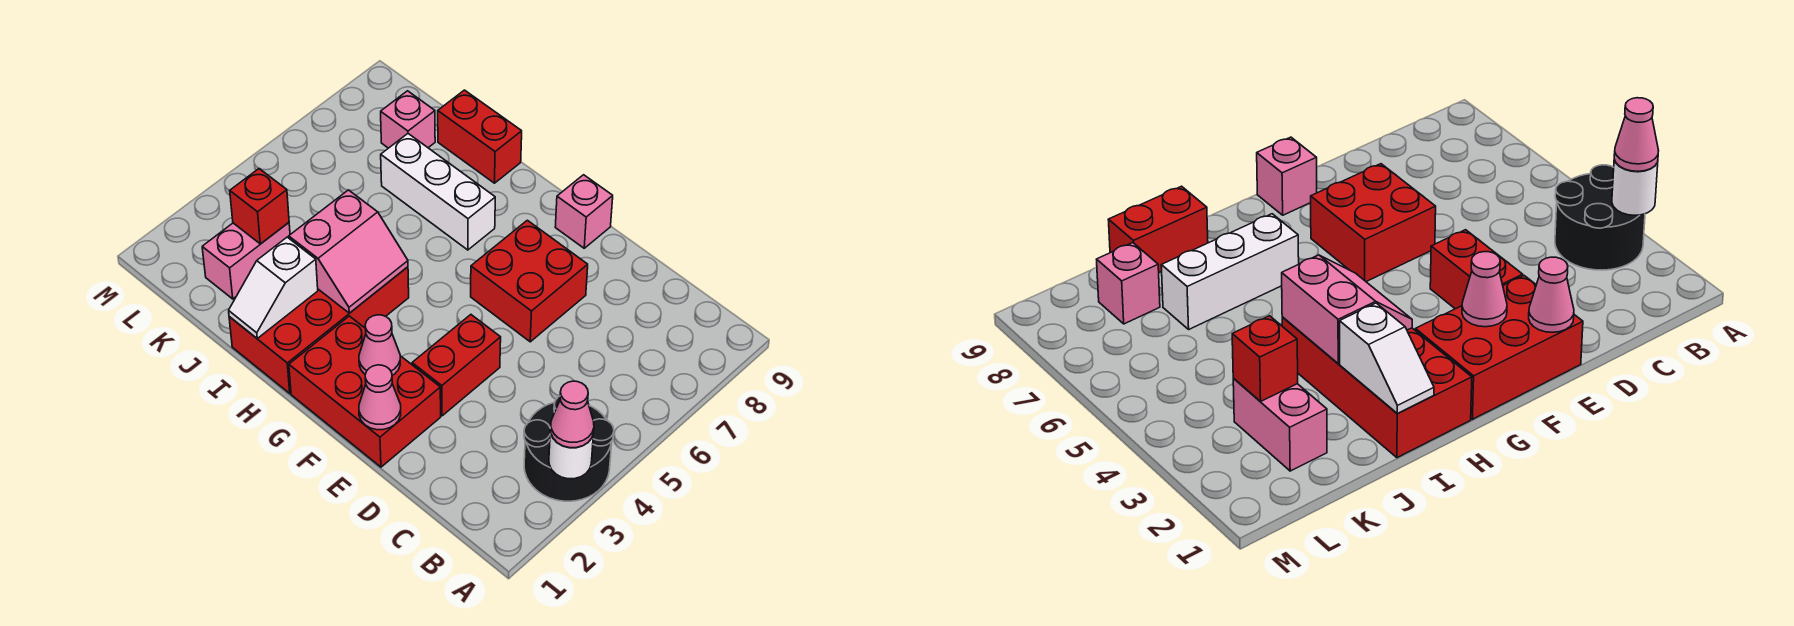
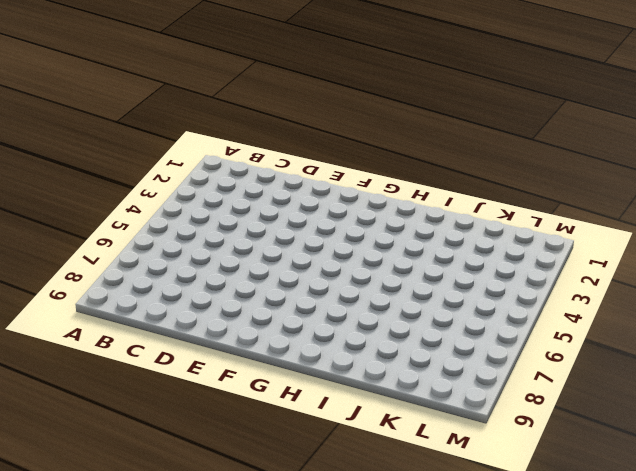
none -> black round brick A3:B4 level 1
none -> red brick E1:G2 level 1
none -> red brick E3:E4 level 1

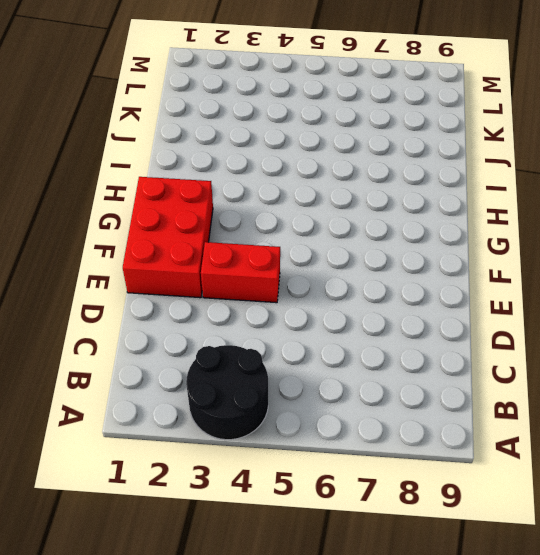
none -> red brick E6:F7 level 1
none -> pink brick F9 level 1
none -> red brick H1:I4 level 1

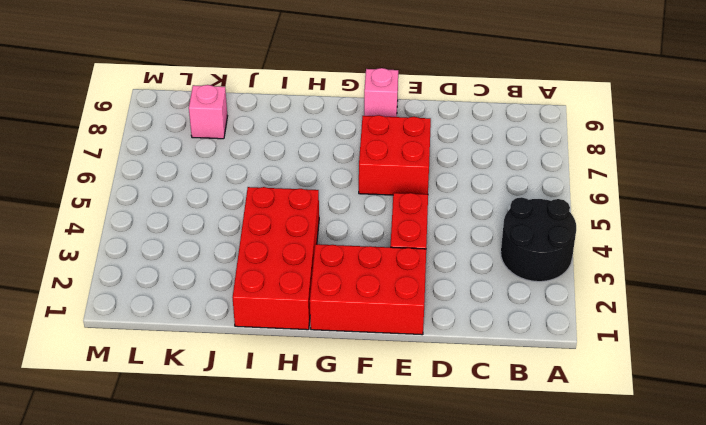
none -> white brick H7:J7 level 1
none -> red brick I9:J9 level 1
none -> pink brick K2:K3 level 1

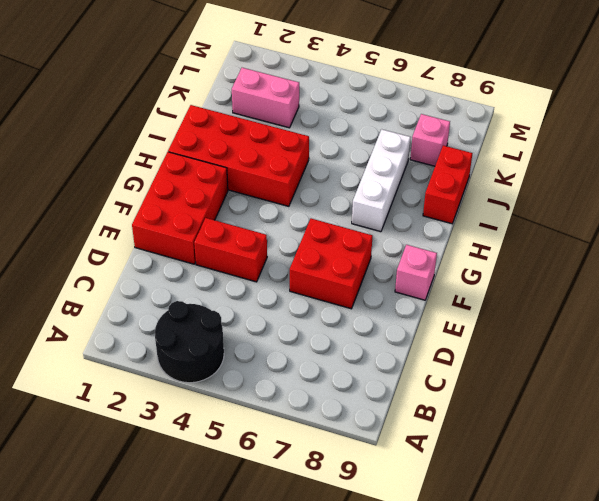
none -> white round brick A3 level 2
none -> pink cone E1 level 2
none -> pink cone F2 level 2

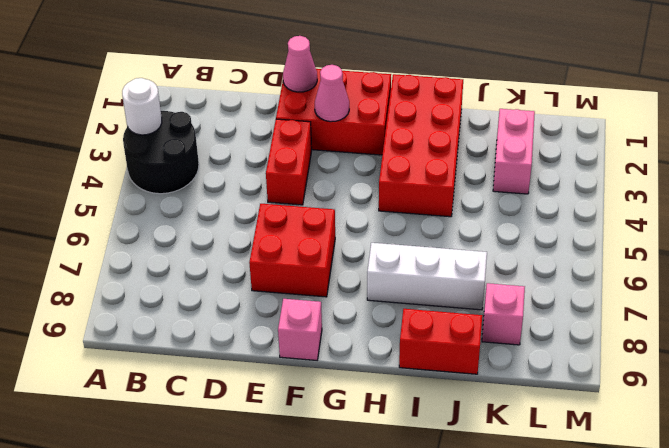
none -> pink slope H3:I4 level 2 top I
none -> white slope I1:I2 level 2 top 2
none -> red brick K3 level 2

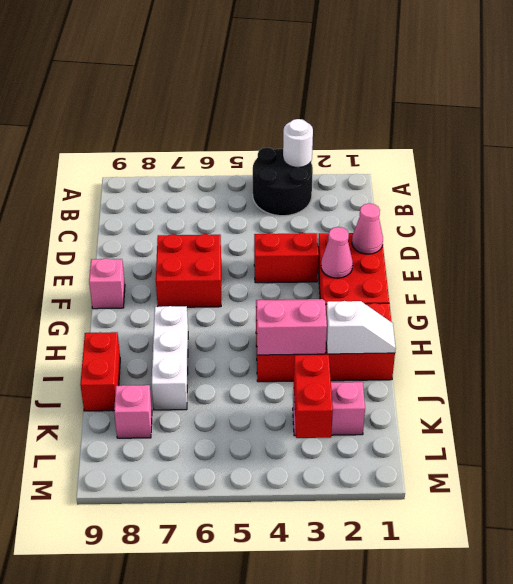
red brick K3:L3 level 2 -> red brick K3 level 2
none -> pink cone A3 level 3

